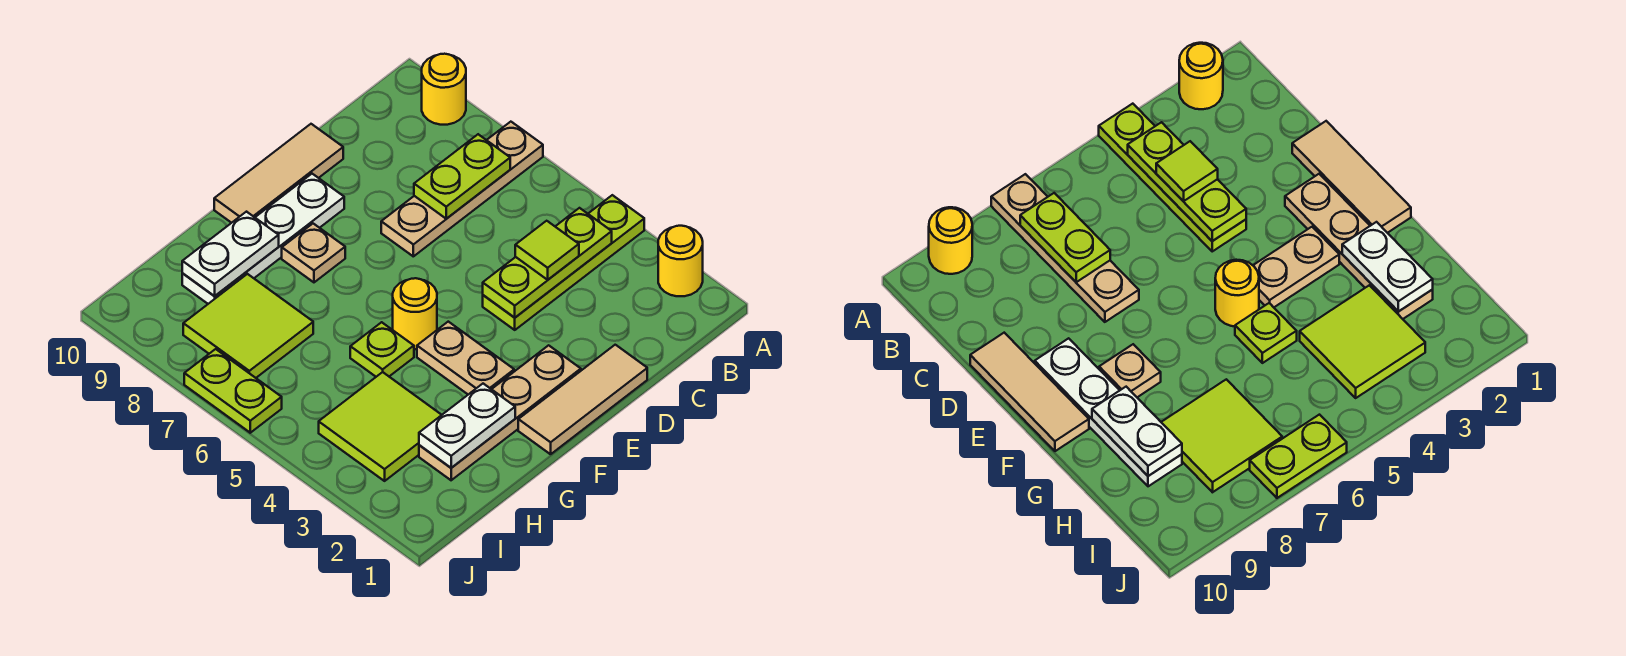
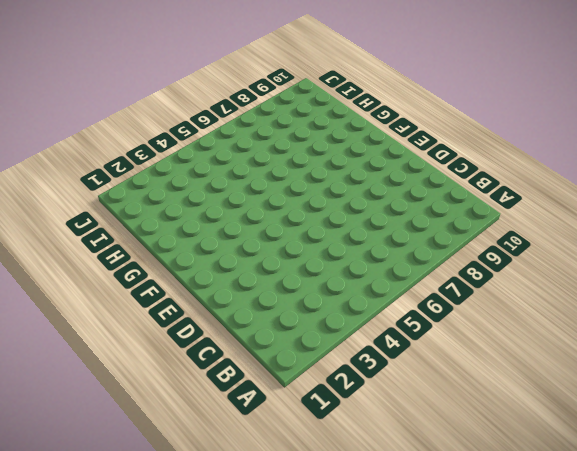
none -> yellow round brick A2 level 1
none -> lime plate A4:D4 level 1
none -> tan plate A7:D7 level 1

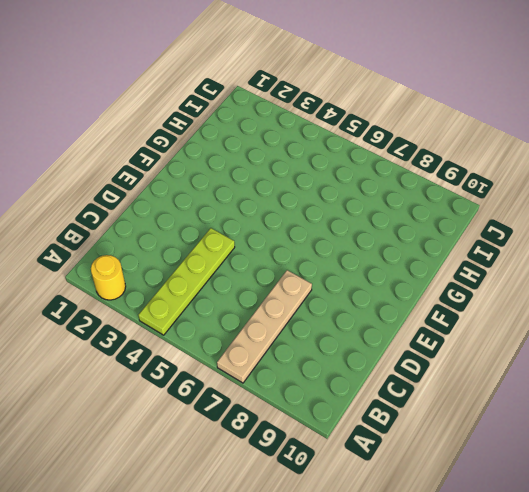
none -> yellow round brick A9 level 1
none -> tan tile D1:F1 level 1
none -> tan tile D10:F10 level 1

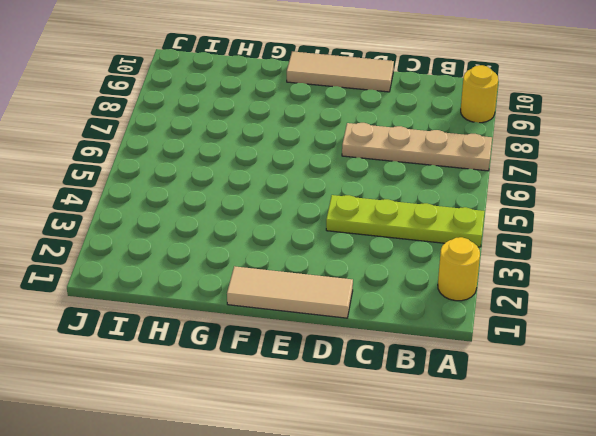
none -> tan plate E2:H2 level 1
none -> white plate E9:H9 level 1
none -> tan plate F3:F4 level 1

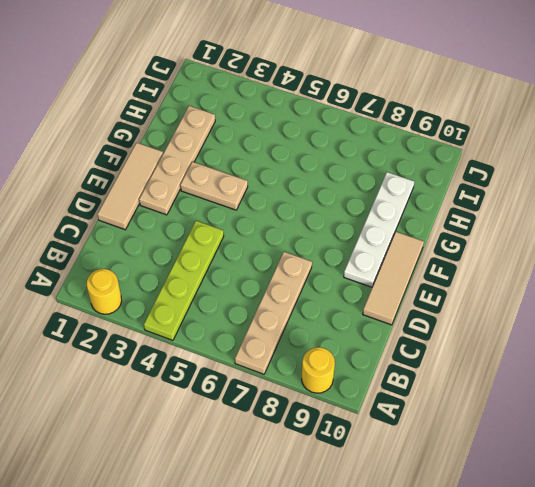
none -> yellow round brick F5 level 1
none -> tan plate F8 level 1
none -> lime plate G5 level 1

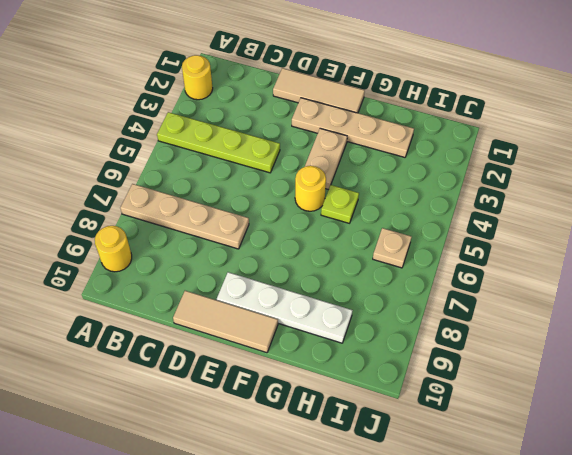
tan plate I6 level 1 -> tan plate F8 level 1
none -> lime tile H3:I4 level 1
none -> lime tile H7:I8 level 1
none -> lime plate J6:J7 level 1

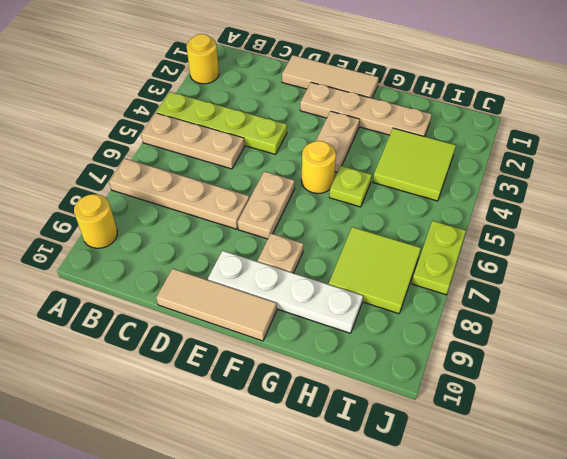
tan plate A5:C5 level 1 -> none
tan plate E6:E7 level 1 -> none
none -> lime plate B4:D4 level 2
none -> lime plate B7:C7 level 2
none -> white plate G2:H2 level 2

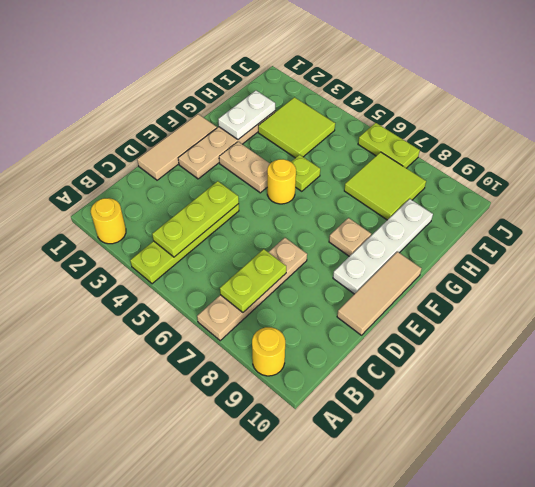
none -> white plate G9:H9 level 2
none -> lime tile C4 level 3

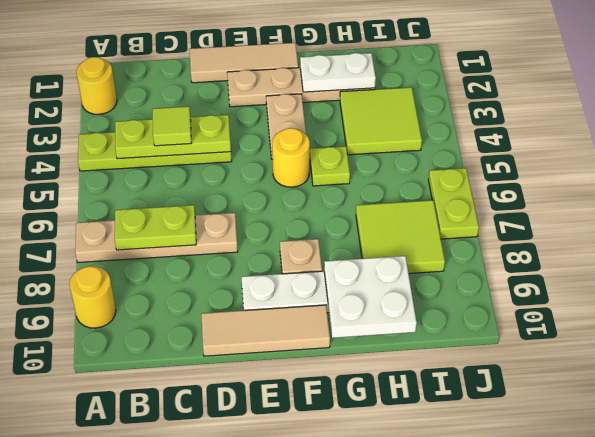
white plate G9:H10 level 2 -> white plate G9:H9 level 2

